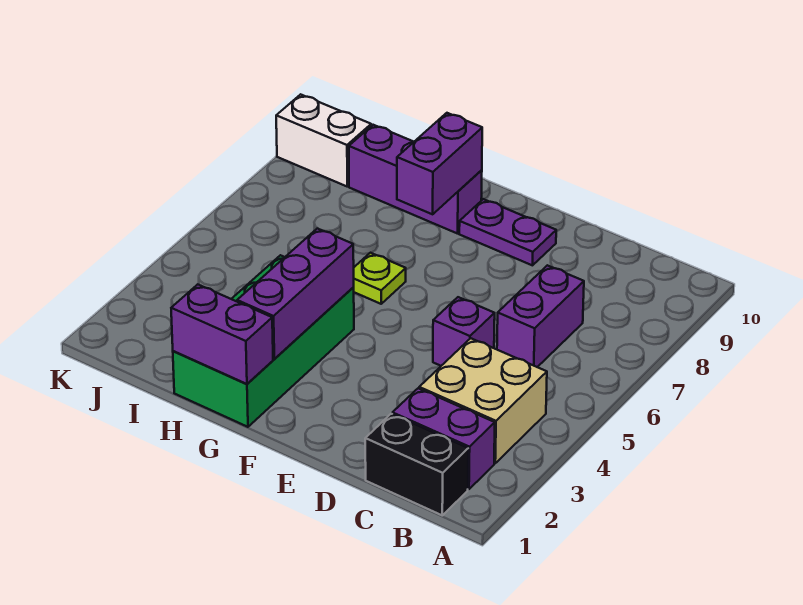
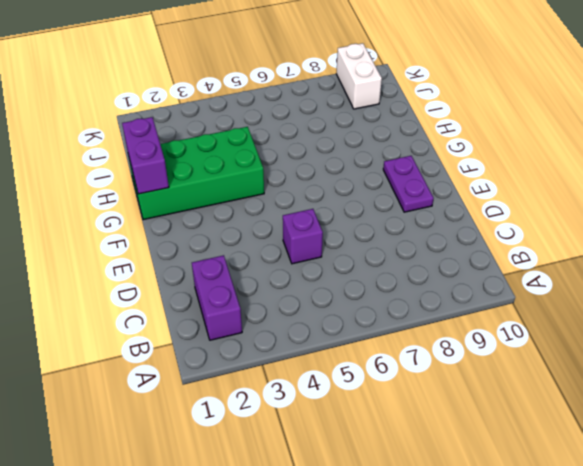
none -> black brick B1:C1 level 1
none -> tan brick B3:C4 level 1
none -> purple brick C6:C7 level 1

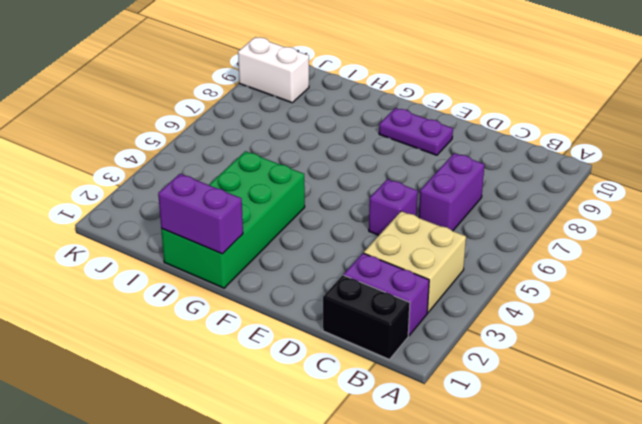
none -> lime plate G6 level 1
none -> purple brick G9:I9 level 1
none -> purple brick G2:G4 level 2

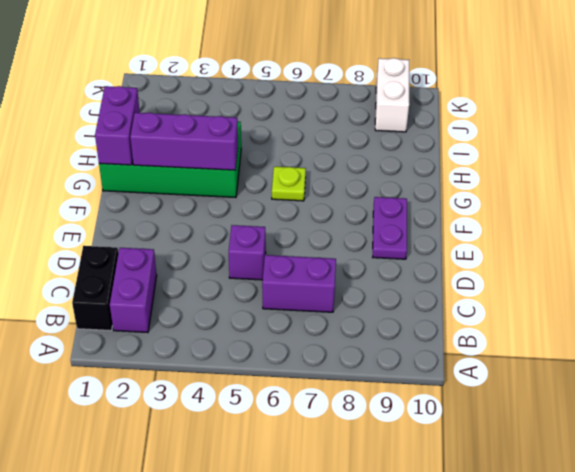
none -> tan brick B3:C4 level 1
none -> purple brick G9:I9 level 1
none -> purple brick G8:G9 level 2

